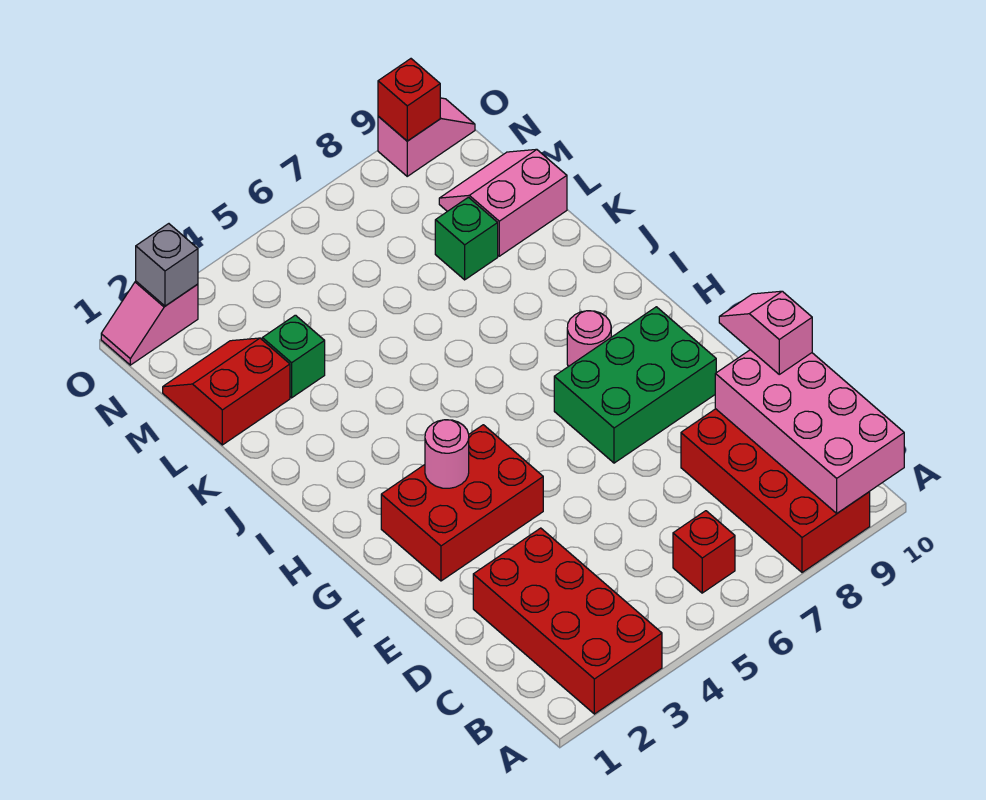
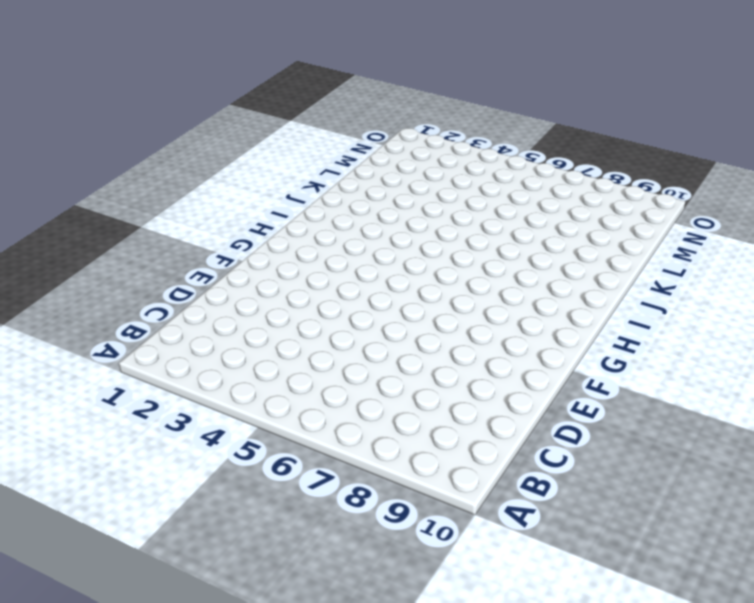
none -> red brick A2:D3 level 1
none -> red brick A8:D9 level 1
none -> red brick B6 level 1

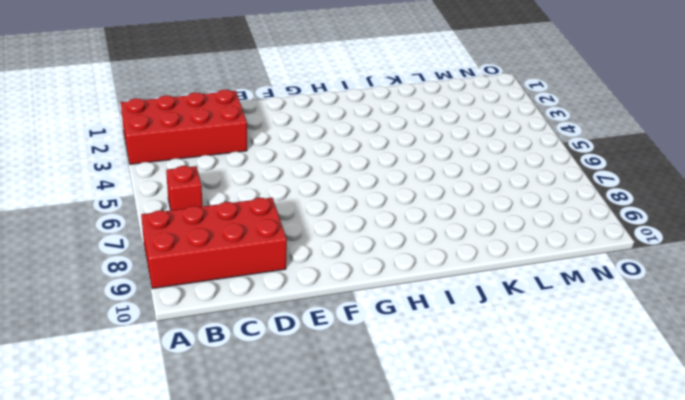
none -> red brick F2:G4 level 1
none -> green brick F7:G9 level 1
none -> pink round brick H8 level 1

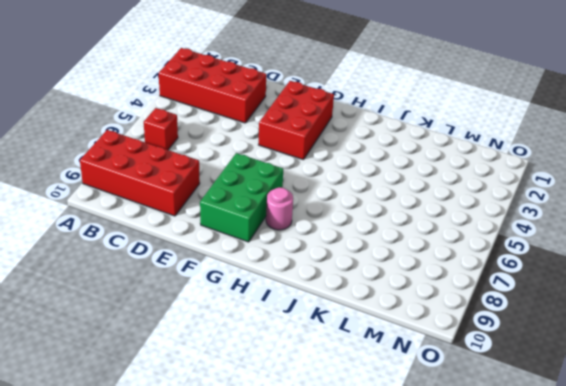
none -> red slope L1:M2 level 1 top L
none -> green brick L3 level 1
none -> green brick L8 level 1

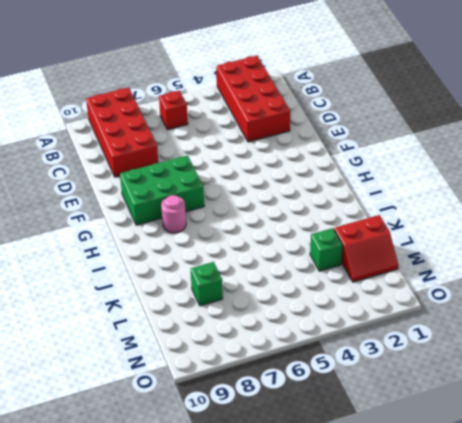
none -> red brick F2:G4 level 1
none -> pink slope L9:M10 level 1 top L
none -> pink slope O1:O2 level 1 top 2

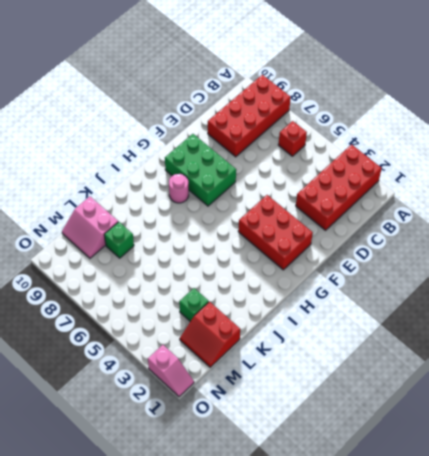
none -> pink slope O9:O10 level 1 top 9
none -> pink brick A9:D10 level 2
none -> pink round brick G3 level 2

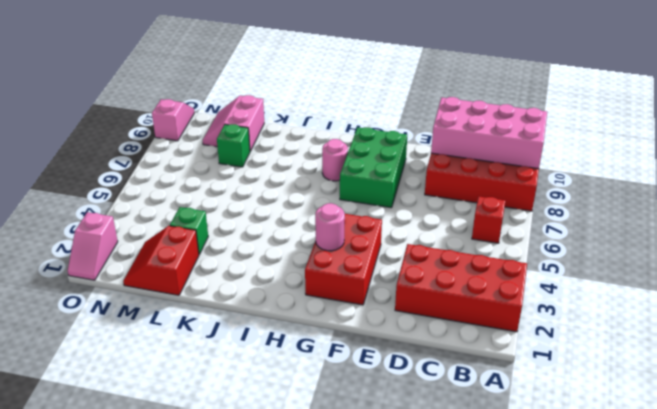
none -> grey brick O2 level 2
none -> red brick O9 level 2
none -> pink slope D10:E10 level 3 top D

